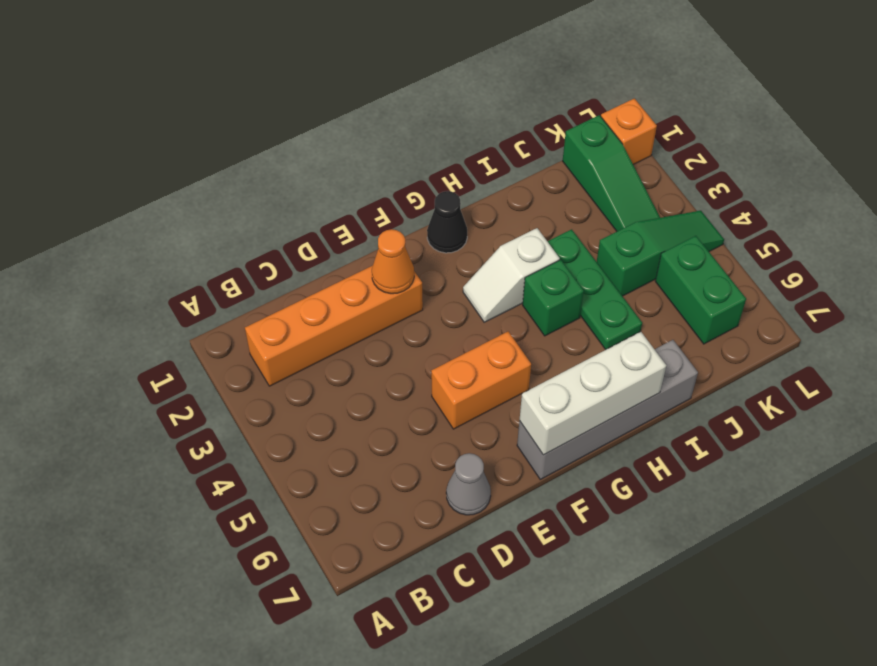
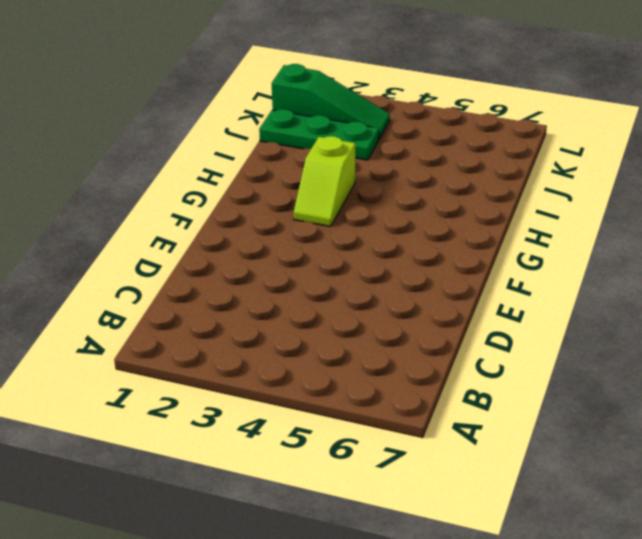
lime slope G3:H3 level 1 top H -> white slope G3:H3 level 1 top H
green plate J1:J3 level 1 -> green plate I3:I5 level 1
none -> orange brick B2:E2 level 1
none -> grey cone D7 level 1
none -> orange brick E5:F5 level 1

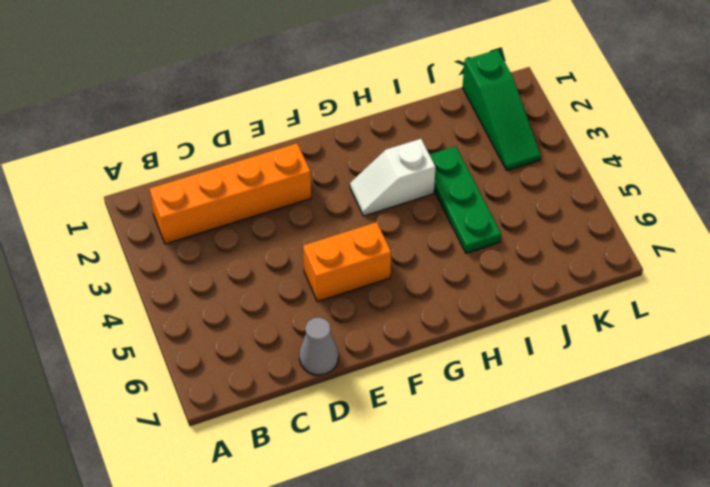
none -> grey brick F7:I7 level 1
none -> black cone G1 level 1
none -> green brick H4 level 1

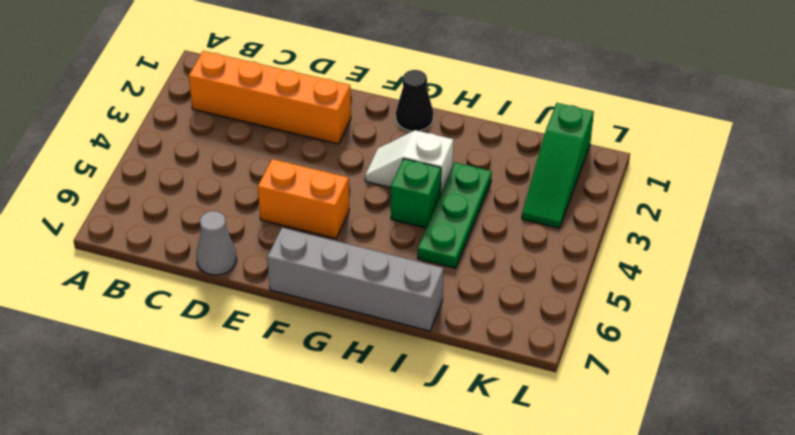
none -> green slope J4:L4 level 1 top J
none -> green brick K5:K6 level 1
none -> orange brick L1 level 1

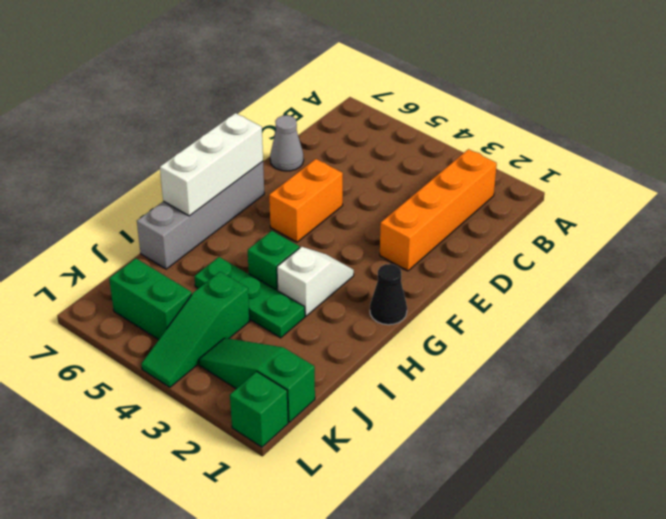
green brick L1 level 1 -> orange brick L1 level 1
none -> orange cone E2 level 2

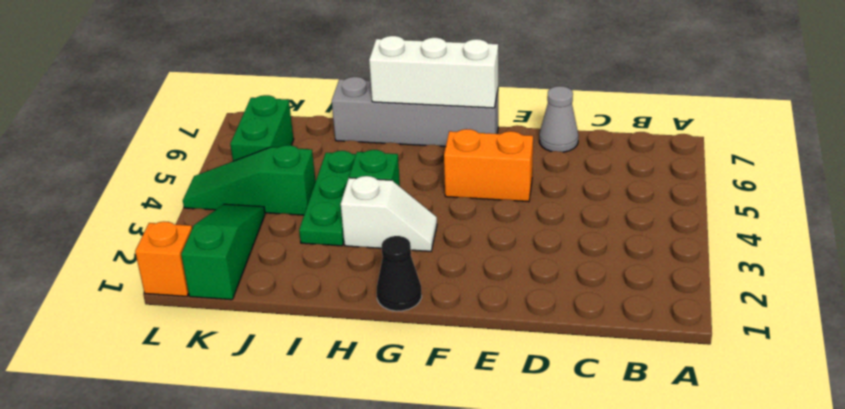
none -> orange brick B2:E2 level 1
none -> orange cone E2 level 2

